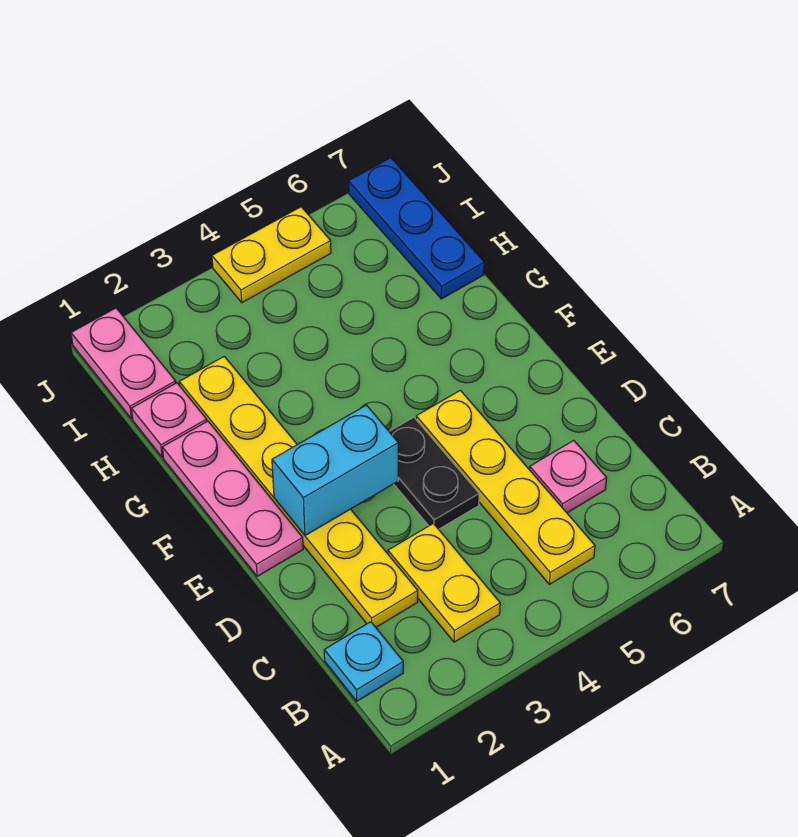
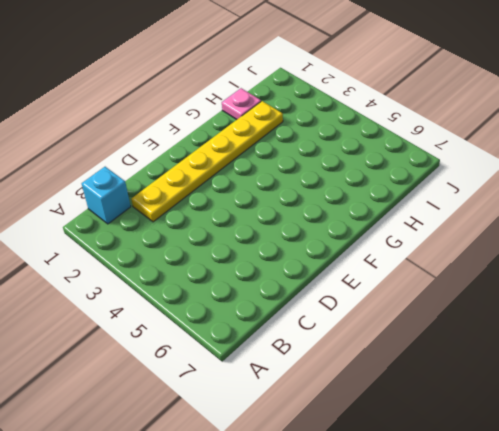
cyan brick B1 level 1 -> cyan plate B1 level 1
none -> yellow plate B3:C3 level 1
none -> yellow plate B5:E5 level 1
none -> pink plate C6 level 1

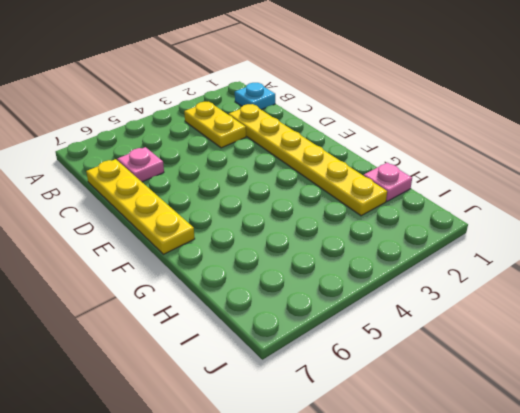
yellow plate C7:F7 level 1 -> yellow plate B5:E5 level 1
none -> black plate D4:E4 level 1
none -> pink plate E1:G1 level 1
none -> blue plate H7:J7 level 1

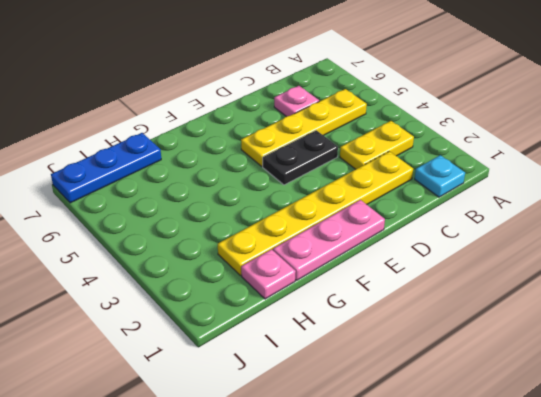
none -> pink plate I1:J1 level 1
none -> yellow plate J4:J5 level 1
none -> cyan brick E2:E3 level 2

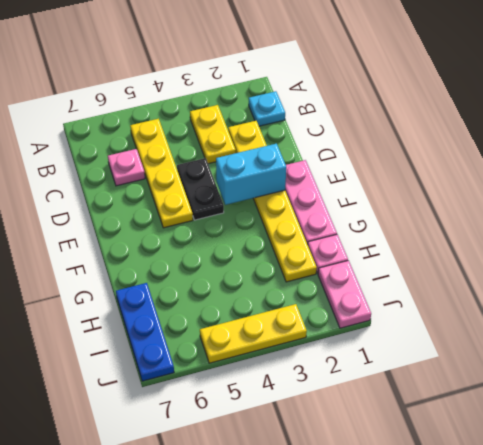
yellow plate J3:J5 level 1 -> yellow plate J4:J5 level 1

